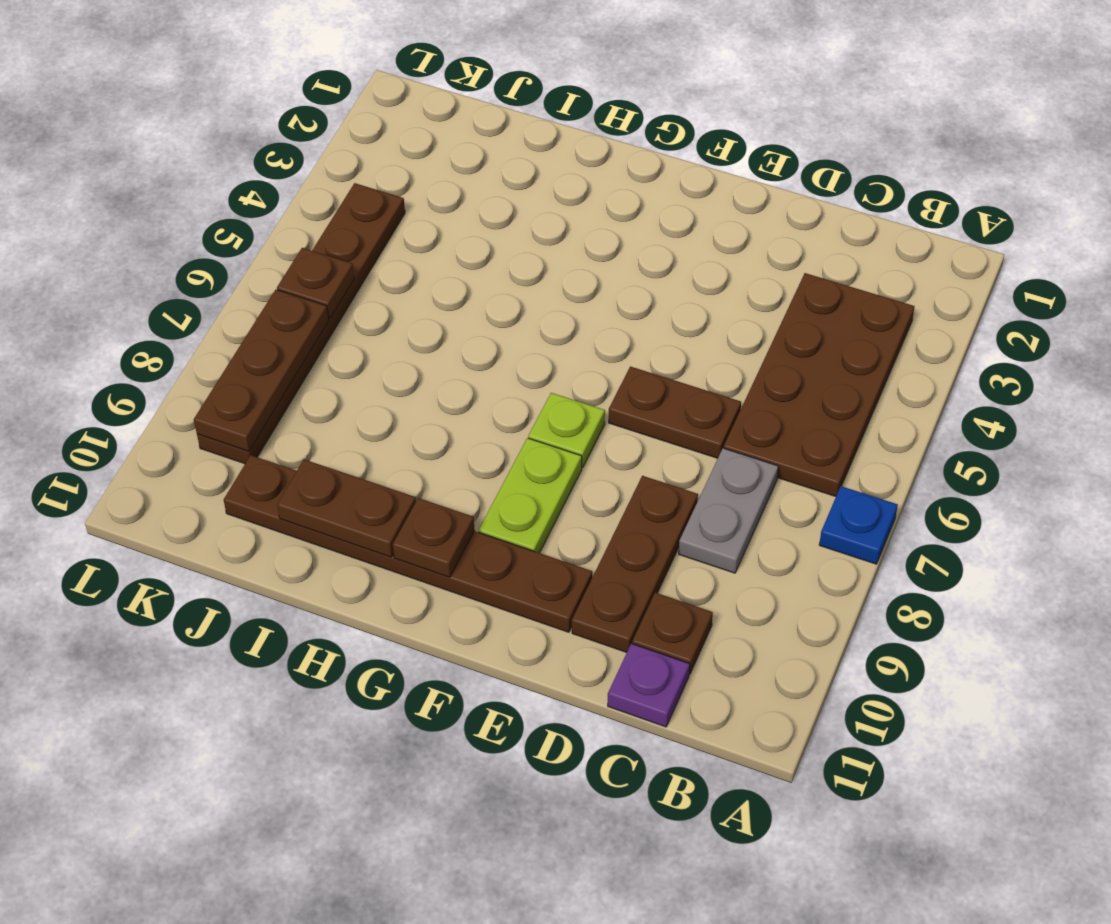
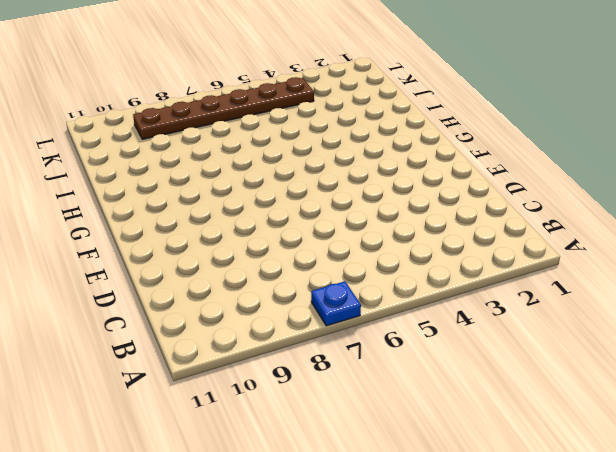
none -> brown plate B3:C6 level 1
none -> grey plate C7:C8 level 1
none -> brown plate C10 level 1

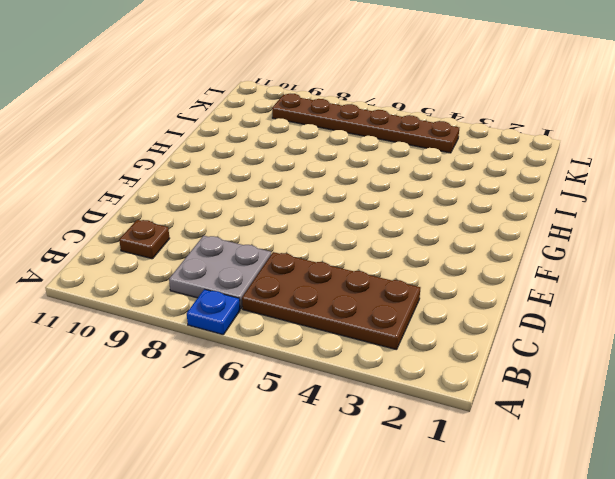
grey plate B7:C8 level 1 -> grey plate C7:C8 level 1
none -> purple plate C11 level 1
none -> brown plate D6:E6 level 1
none -> brown plate D8:D10 level 1

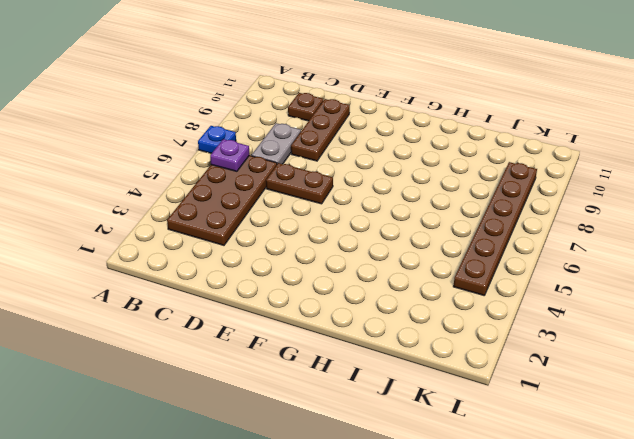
purple plate B6 level 2 -> purple plate C11 level 1
none -> brown plate E10:J10 level 1
none -> lime plate F7 level 1
none -> lime plate F8:F9 level 1

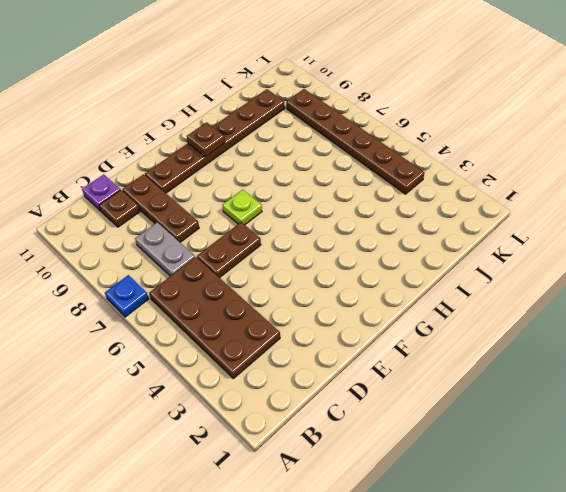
none -> lime plate F8:F9 level 1
none -> brown plate H10:I10 level 2
none -> brown plate K6 level 2

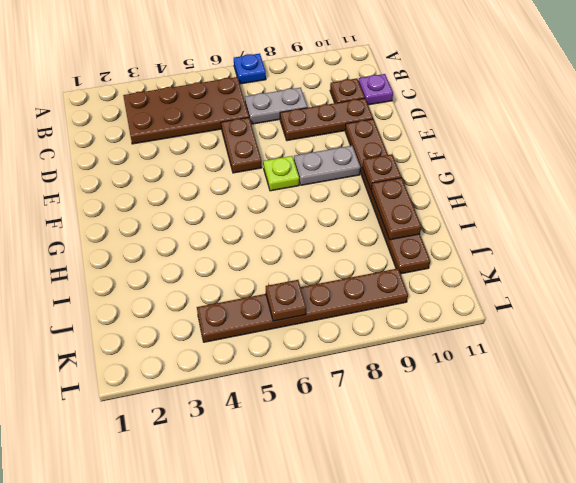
grey plate F8:F9 level 1 -> lime plate F8:F9 level 1
none -> brown plate K7:K9 level 2

